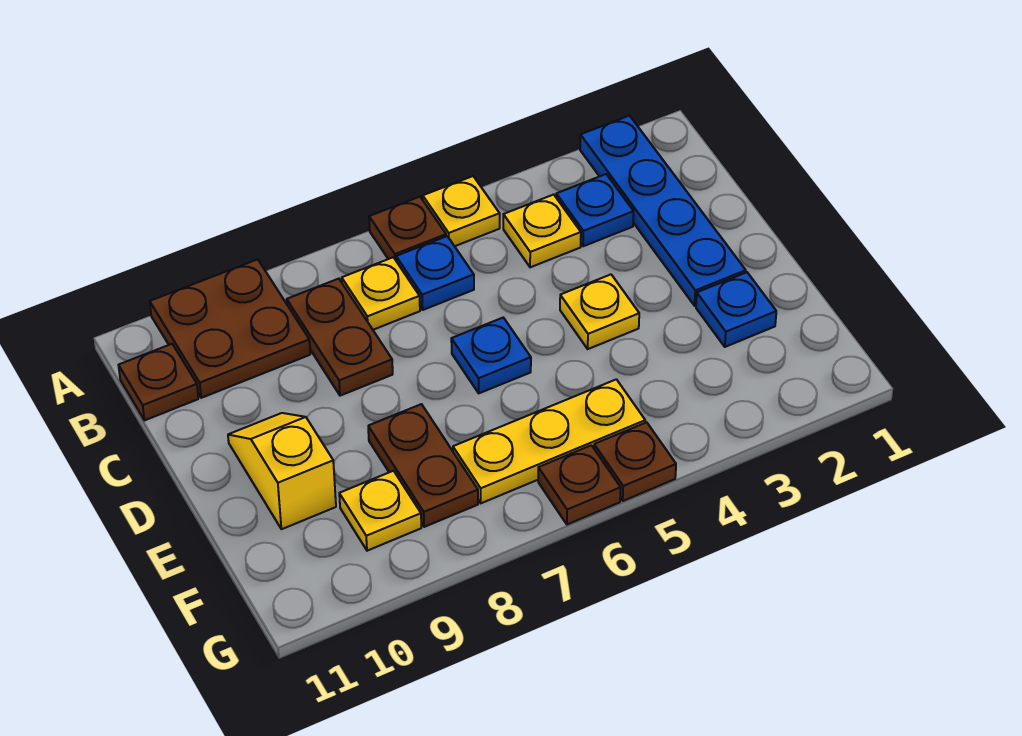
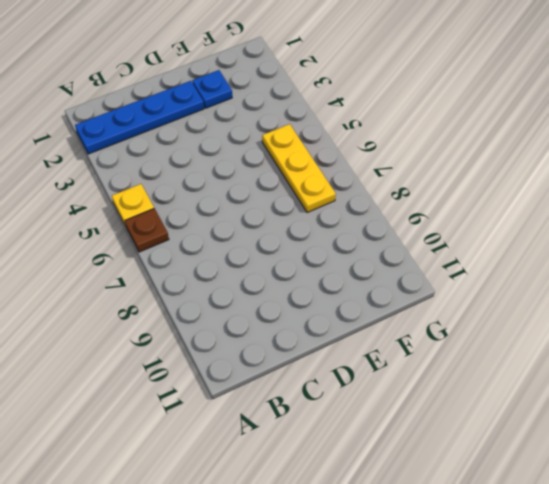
none -> brown plate A9:B10 level 1
none -> blue plate B3 level 1
none -> yellow plate B4 level 1

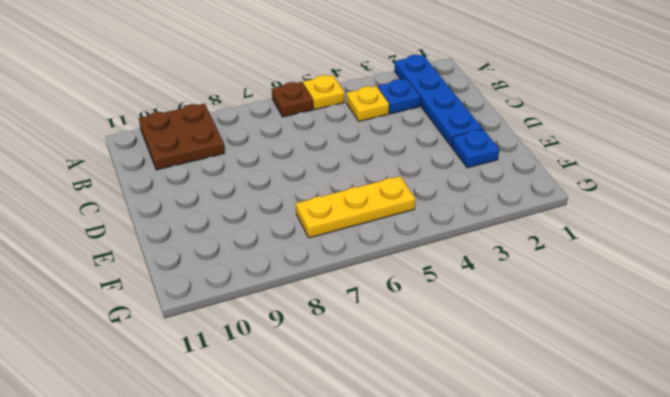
none -> blue plate B6 level 1
none -> yellow plate B7 level 1
none -> brown plate B8:C8 level 1

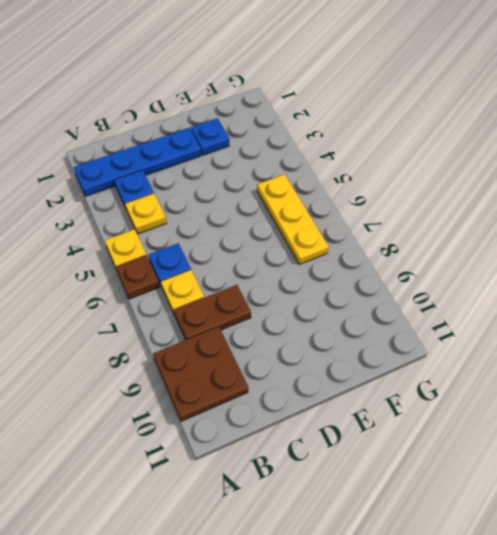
none -> brown plate B11 level 1
none -> yellow plate D4 level 1
none -> blue plate D6 level 1

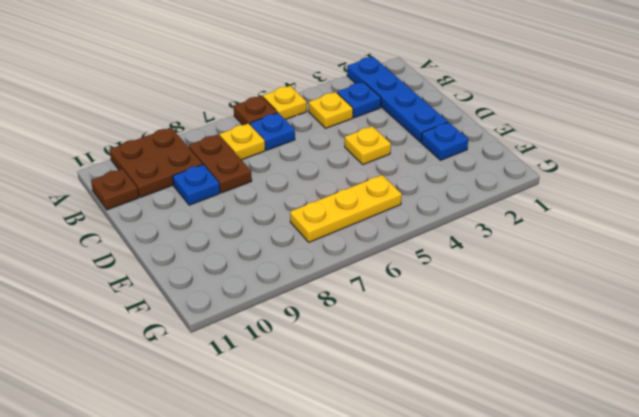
blue plate C9 level 1 -> blue plate D6 level 1
none -> yellow slope D10:E10 level 1 top E
none -> brown plate E8:F8 level 1
none -> yellow plate F9 level 1

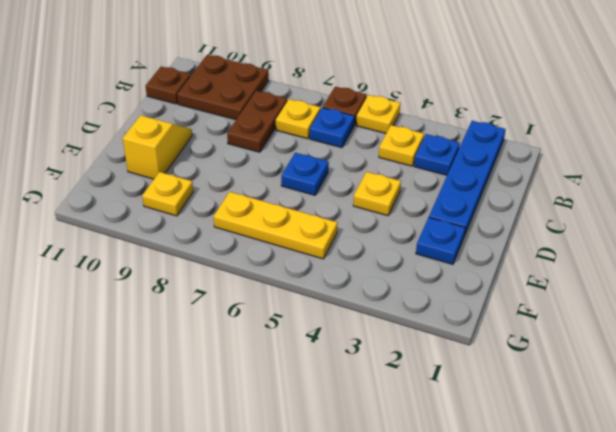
none -> brown plate E8:F8 level 1
none -> brown plate G5 level 1
none -> brown plate G6 level 1

